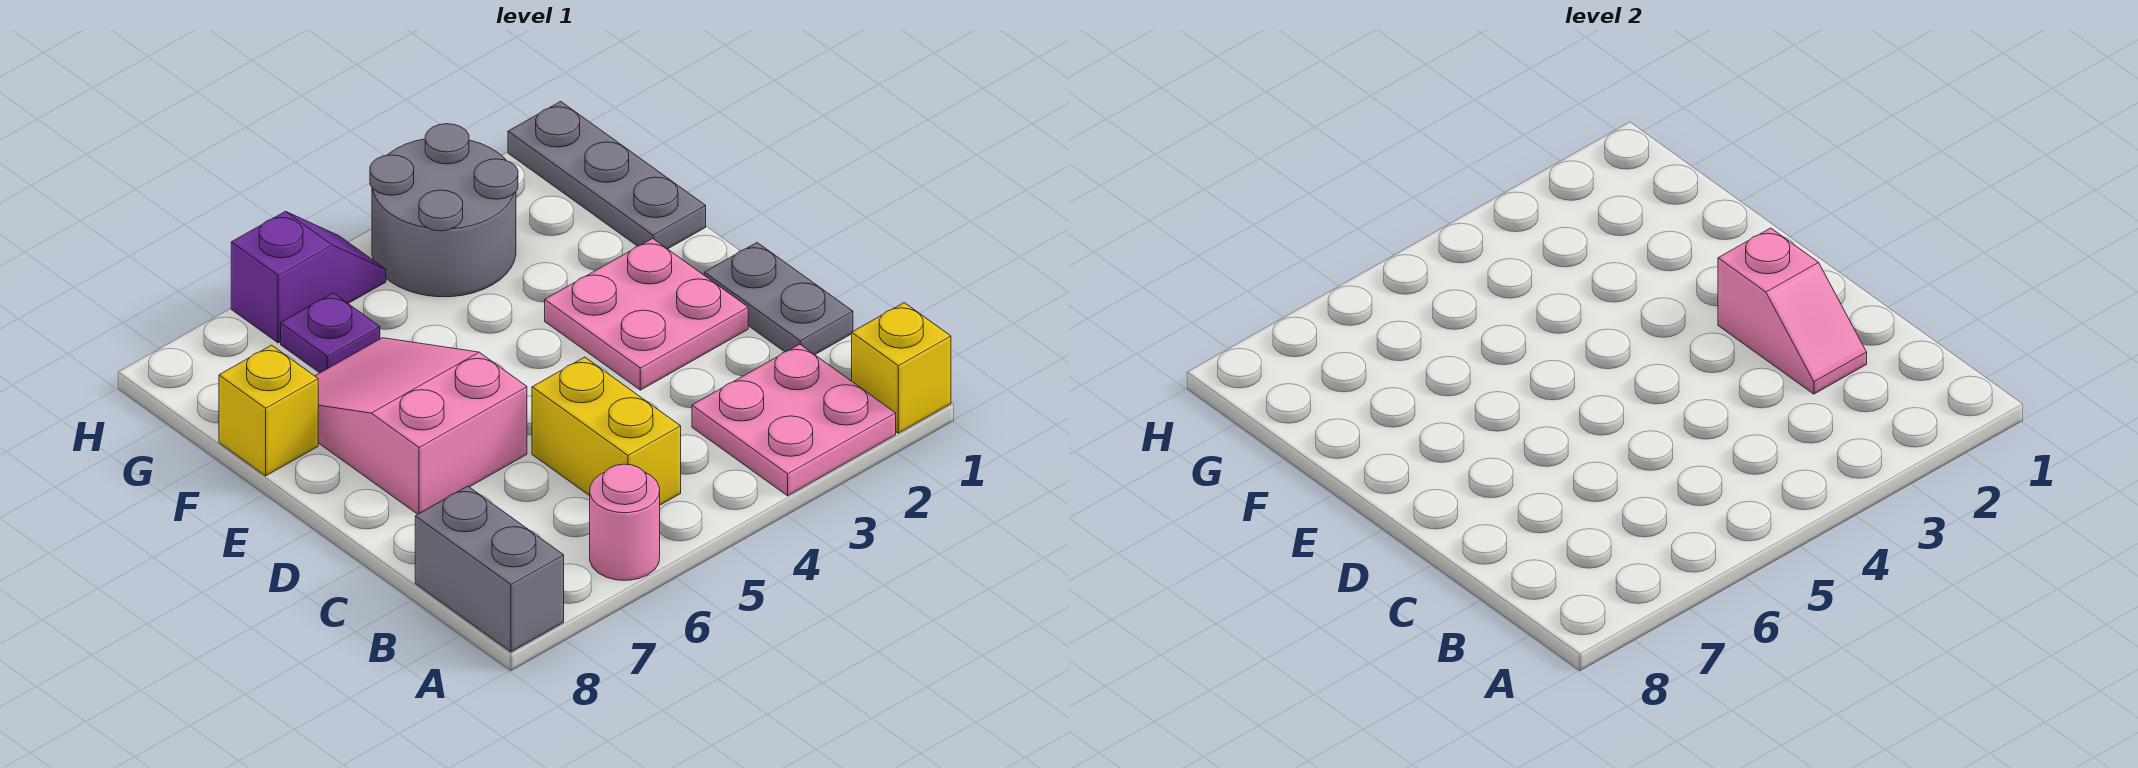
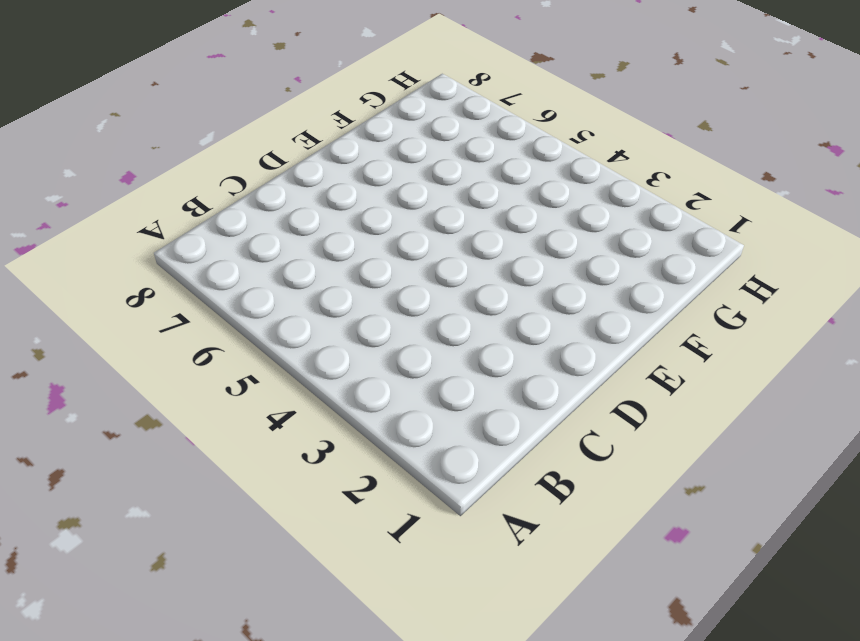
none -> yellow brick A1 level 1
none -> pink plate A2:B3 level 1
none -> pink round brick A6 level 1

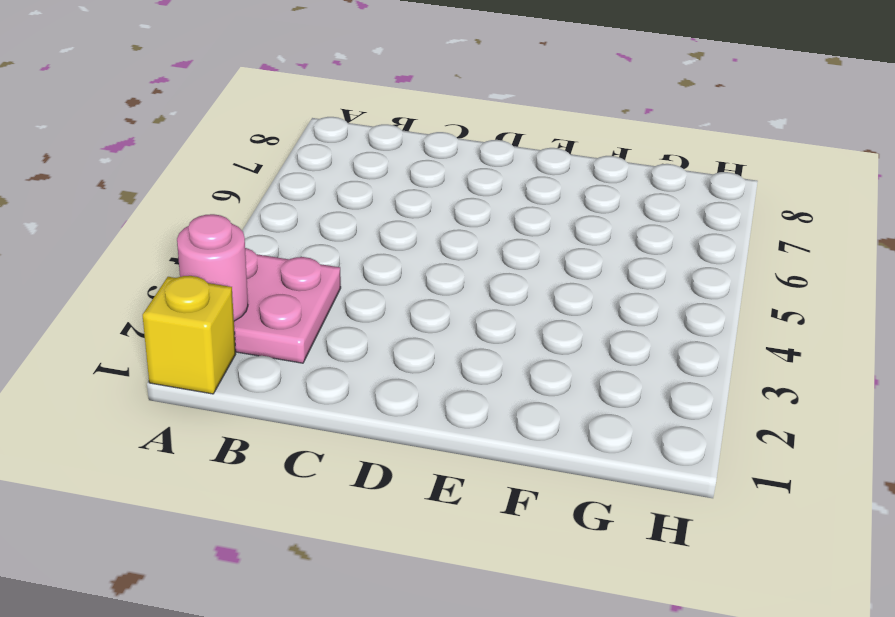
pink round brick A2 level 2 -> pink round brick A6 level 1
none -> grey brick A8:B8 level 1
none -> yellow brick B5:C5 level 1
none -> grey plate C1:D1 level 1

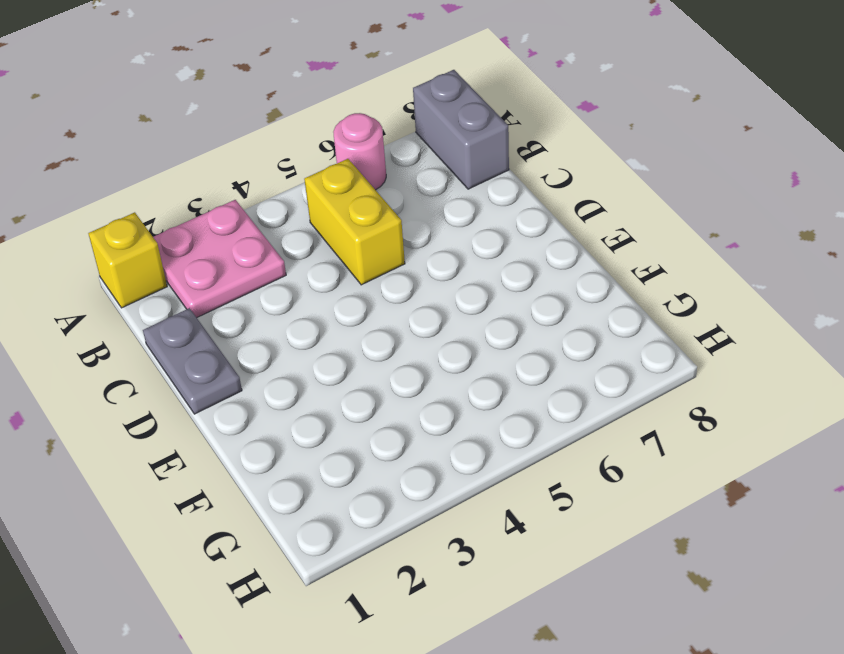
none -> pink plate D2:E3 level 1
none -> pink slope D6:F7 level 1 top D
none -> grey plate F1:H1 level 1

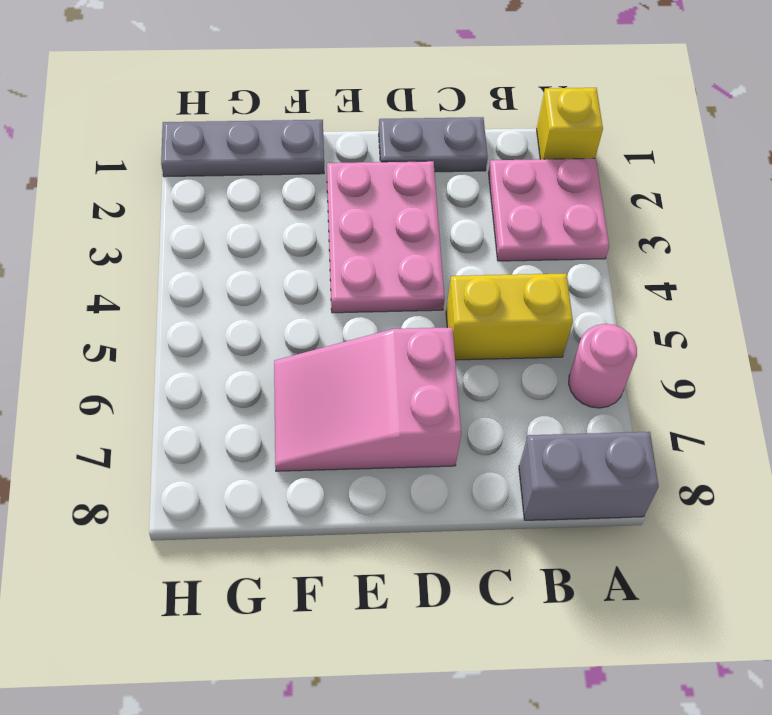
pink plate D2:E4 level 1 -> pink plate D2:E3 level 1
none -> yellow brick F8 level 1
none -> grey round brick G3:H4 level 1
none -> purple plate G6 level 1

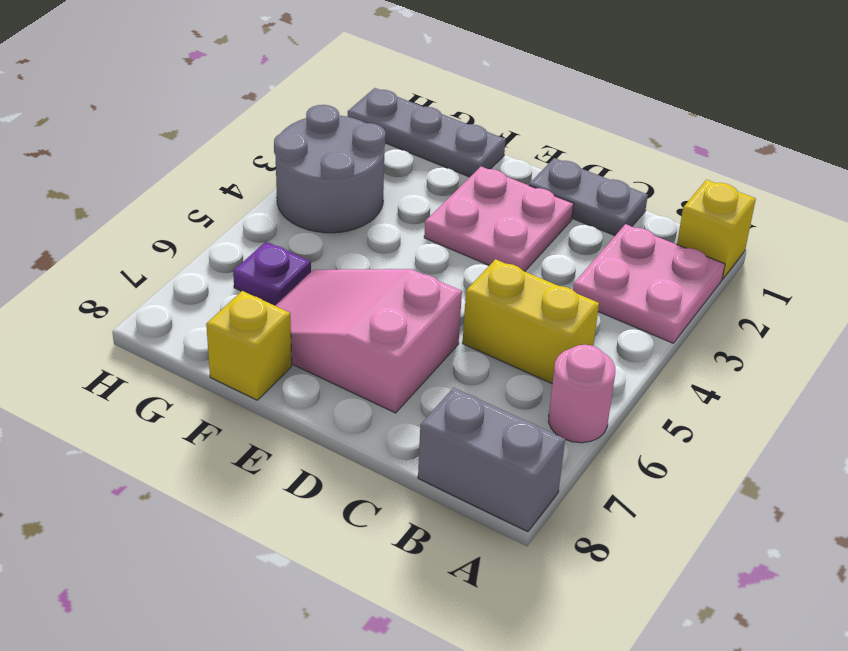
none -> purple slope H5:H6 level 1 top 6
none -> pink slope C2:D2 level 2 top D

